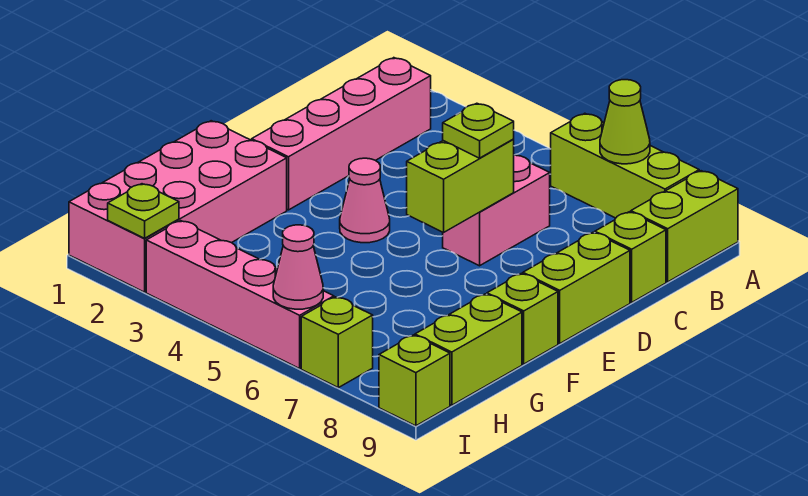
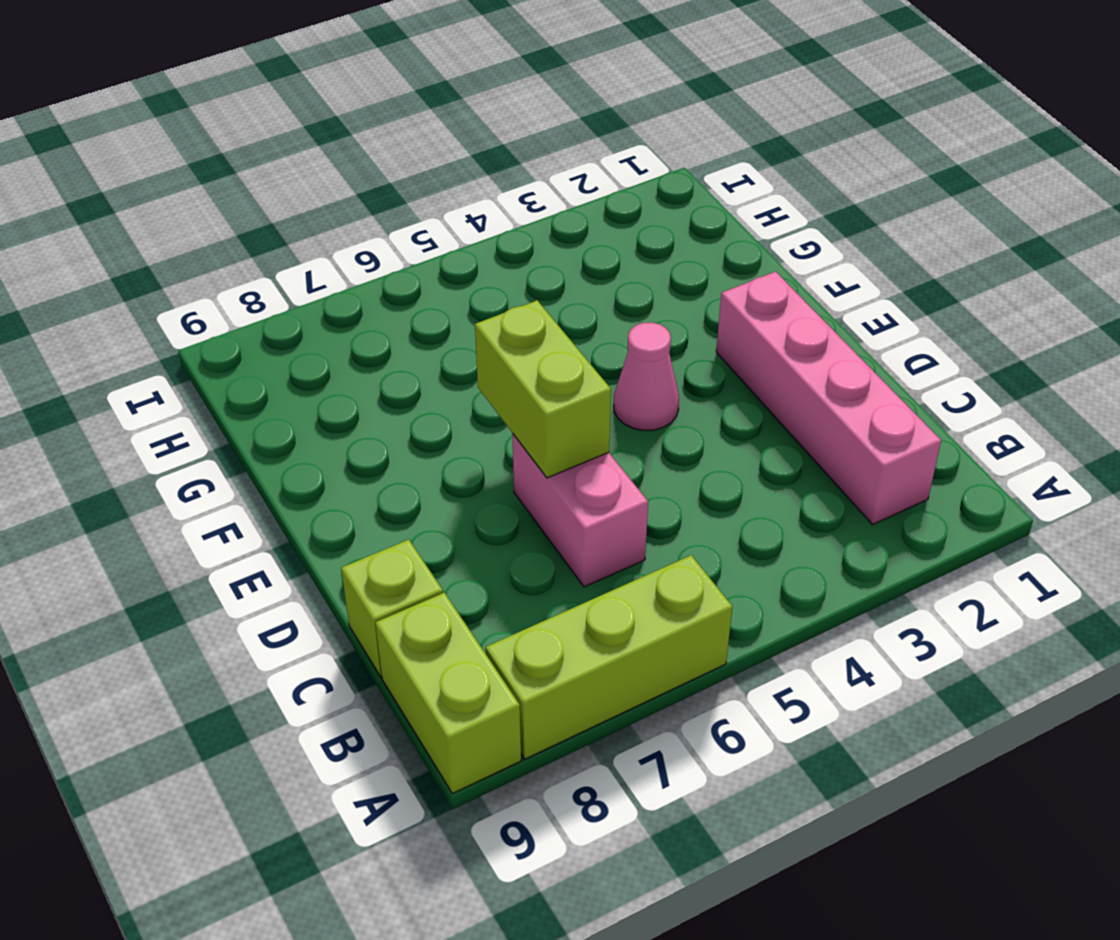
none -> lime brick D9:E9 level 1
none -> pink brick F1:I2 level 1
none -> lime brick F9 level 1

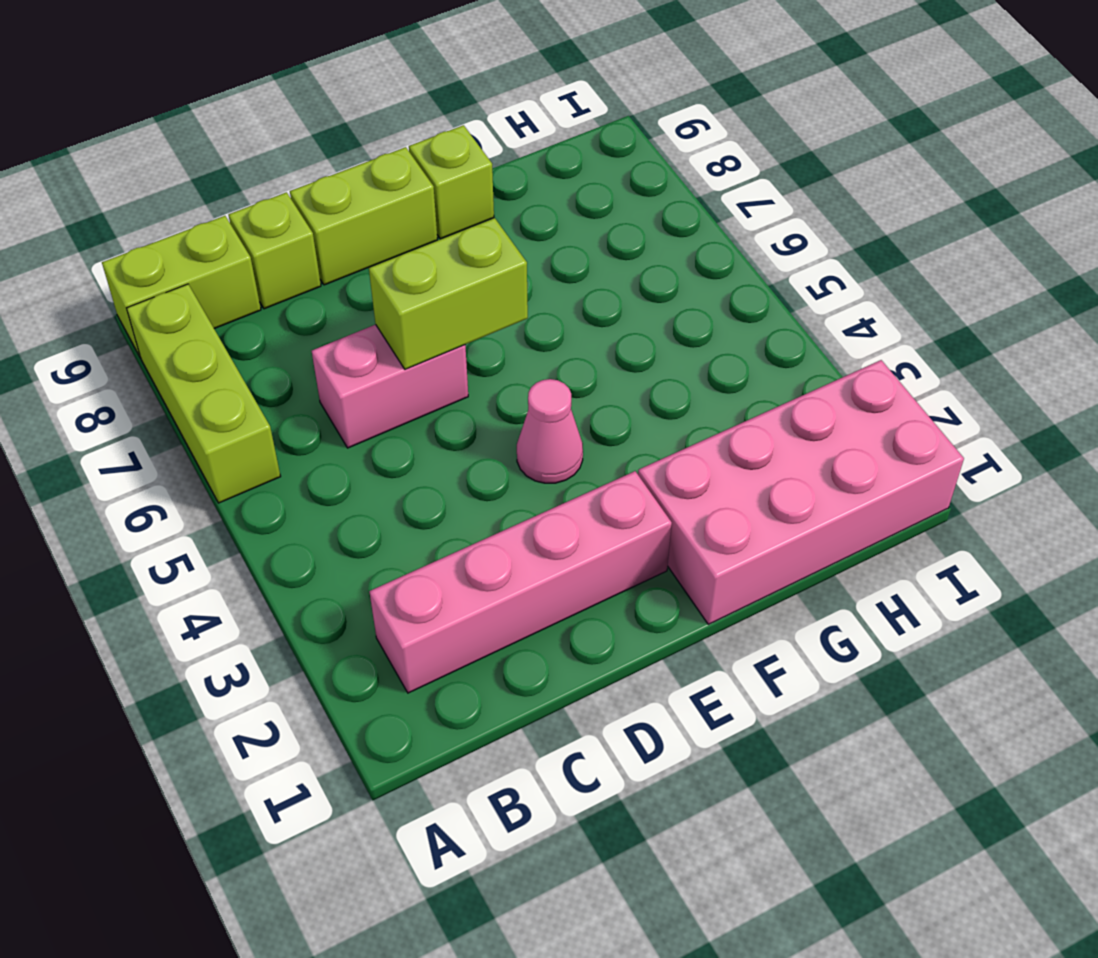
none -> lime brick G9:H9 level 1
none -> pink brick I3:I6 level 1
none -> lime brick I7 level 1

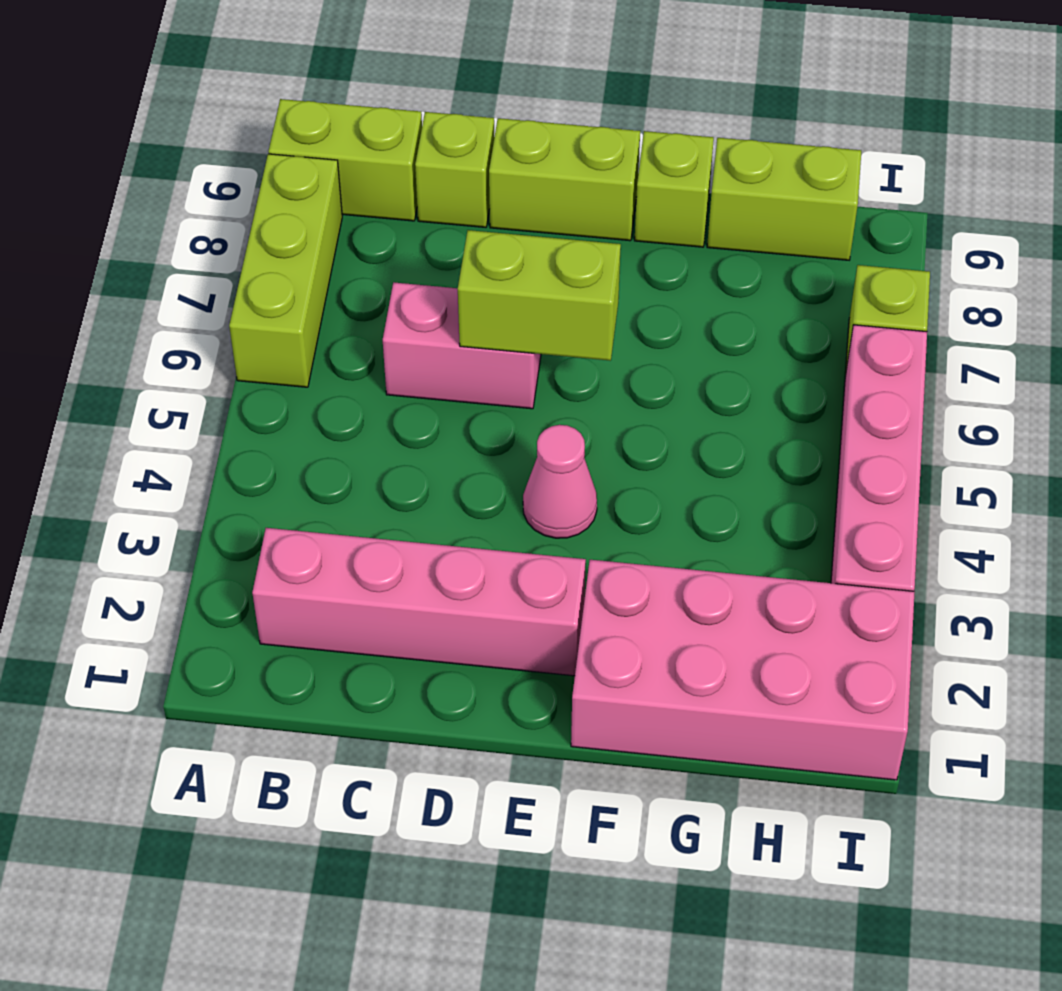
none -> lime brick I9 level 1
none -> lime cone A7 level 2
none -> lime plate I2 level 2

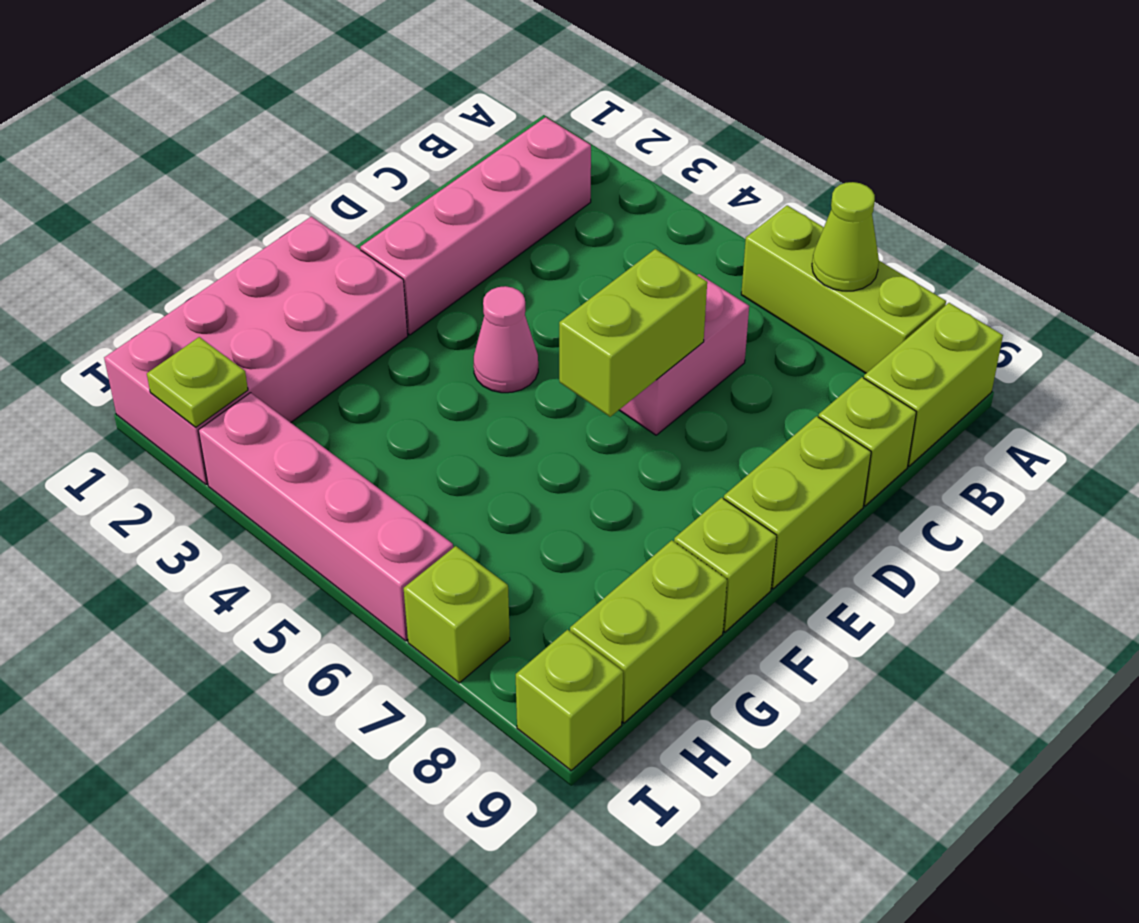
none -> pink cone I6 level 2
none -> lime plate D6 level 3

